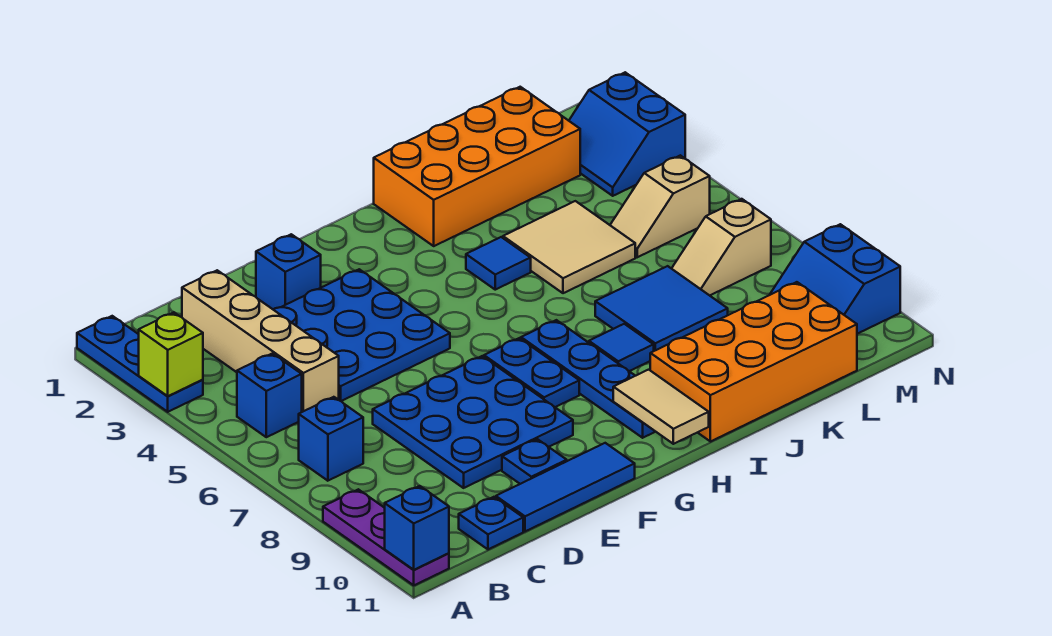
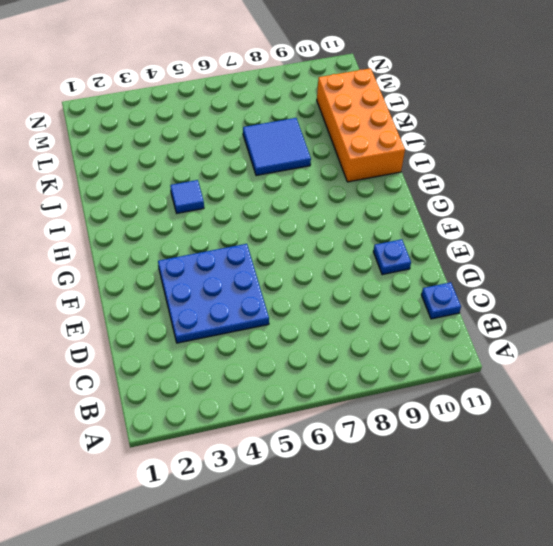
none -> blue plate A1:A3 level 1
none -> purple plate A9:A11 level 1
none -> blue brick B5 level 1

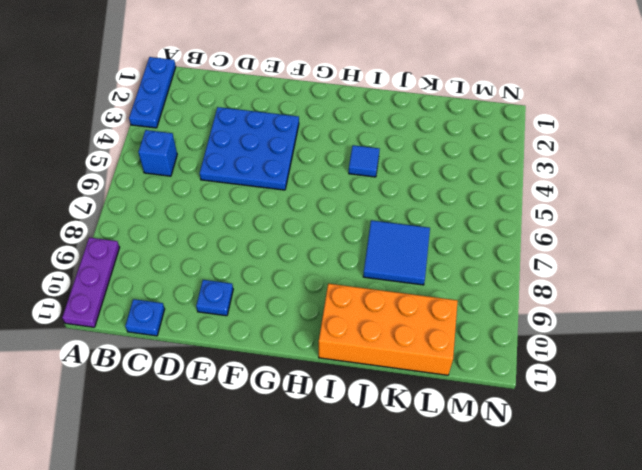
none -> blue brick B7 level 1
none -> tan brick C2:C5 level 1
none -> blue plate D7:F9 level 1

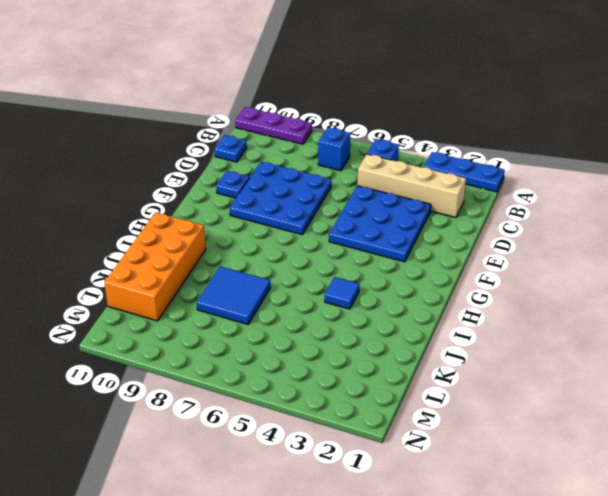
none -> blue tile D11:F11 level 1
none -> blue brick E2 level 1
none -> blue plate G7:G8 level 1

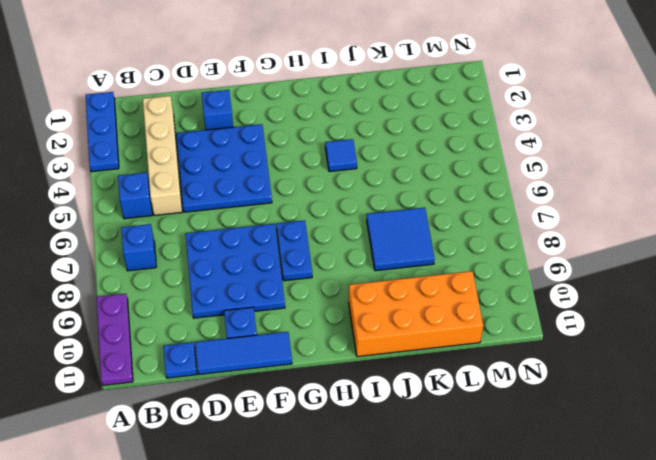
none -> blue plate H7:H10 level 1
none -> orange brick I1:L2 level 1
none -> blue tile I8 level 1

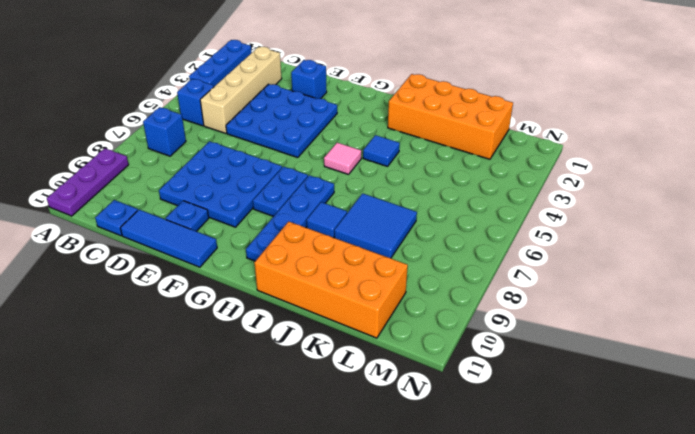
pink tile H5 level 1 -> none
none -> tan tile J4:K5 level 1
none -> tan slope L5:M5 level 1 top M
none -> tan slope L7:M7 level 1 top M

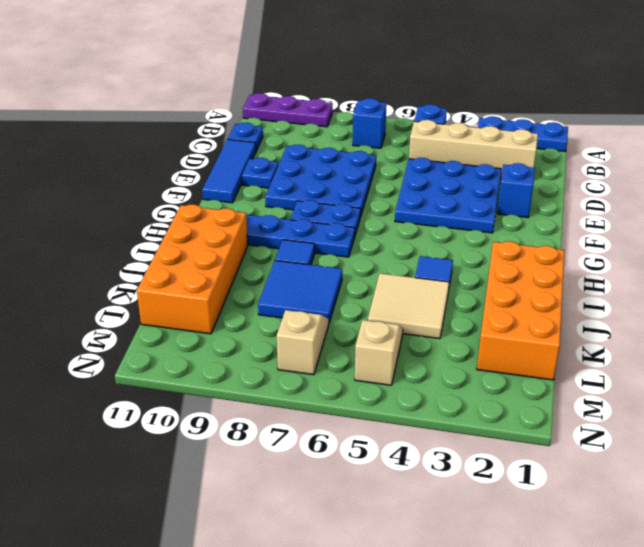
none -> blue slope M2:N3 level 1 top N
none -> blue slope M9:N10 level 1 top N
none -> lime brick A3 level 2

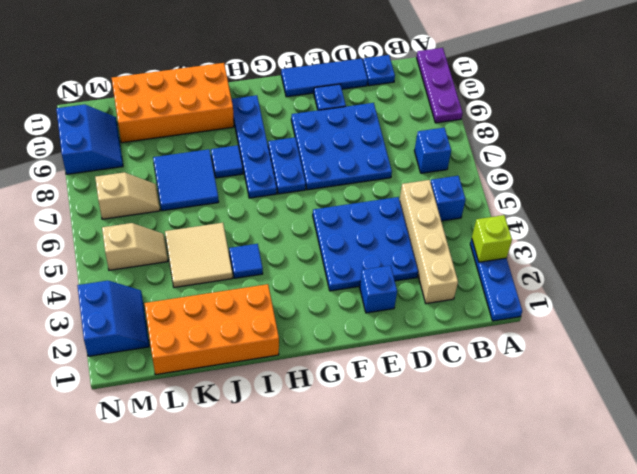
none -> blue brick A11 level 2
none -> tan tile H10:H11 level 2

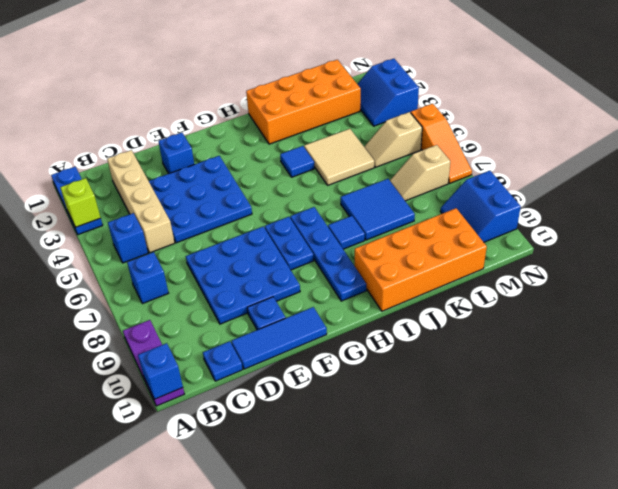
orange slope N5:N7 level 1 top 5 -> none
none -> tan tile H10:H11 level 2

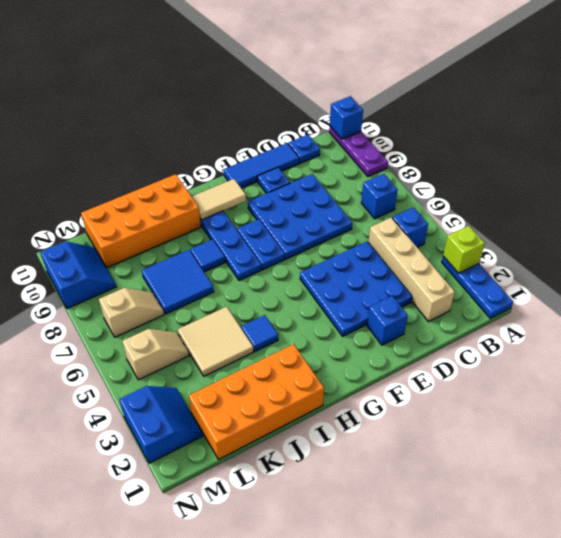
tan tile G10:H10 level 2 -> tan tile H10:H11 level 2

